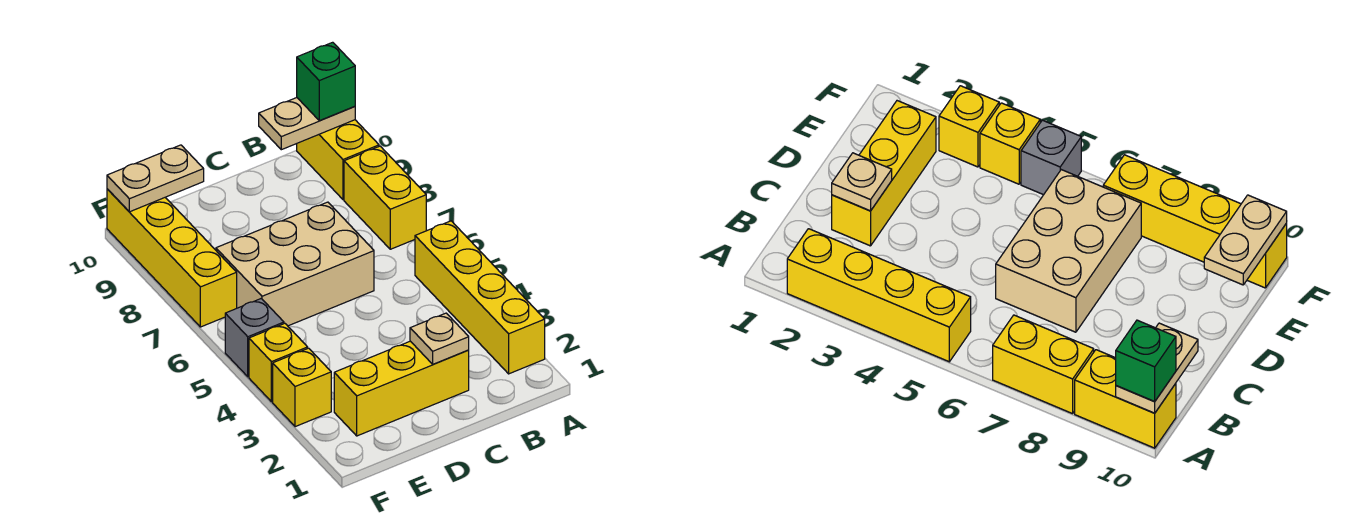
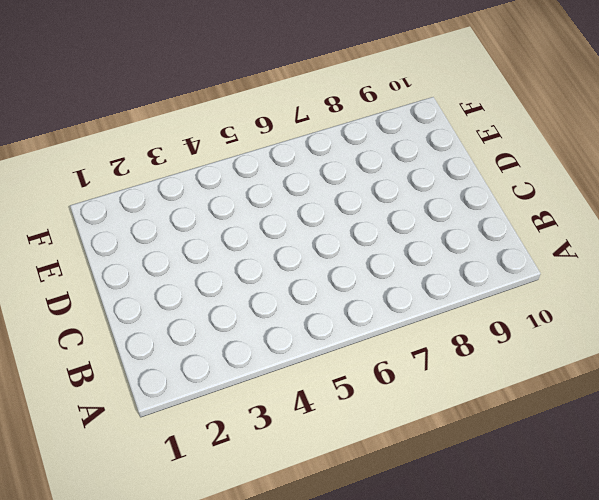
none -> yellow brick A2:A5 level 1
none -> yellow brick A7:A8 level 1
none -> yellow brick A9:A10 level 1

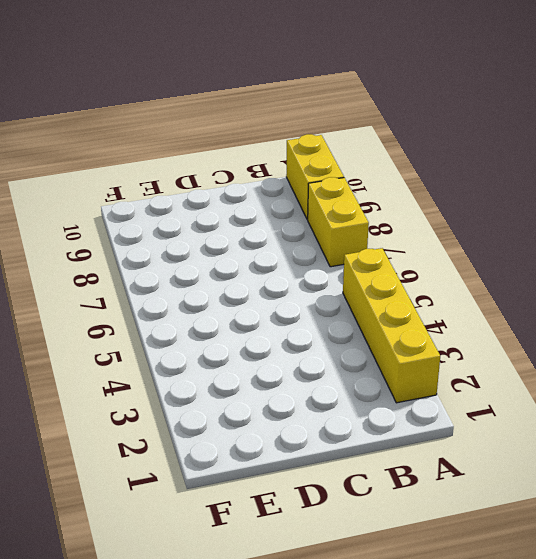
none -> yellow brick C2:E2 level 1
none -> tan brick C6:E7 level 1
none -> yellow brick F3 level 1

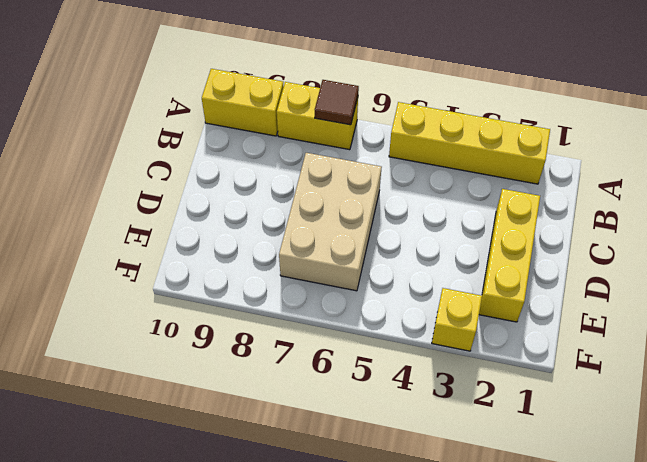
brown tile A7 level 2 -> none
none -> yellow brick F4 level 1
none -> grey brick F5 level 1
none -> yellow brick F7:F10 level 1

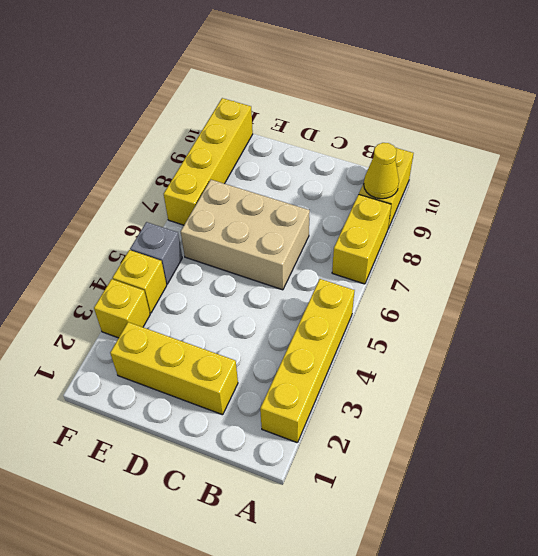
yellow cone A9 level 2 -> none
none -> tan plate A10:B10 level 2
none -> tan plate C2 level 2
none -> tan plate E10:F10 level 2

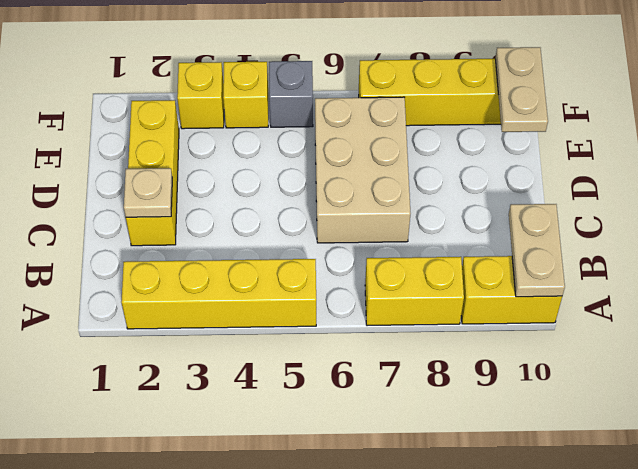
none -> green brick A10 level 3

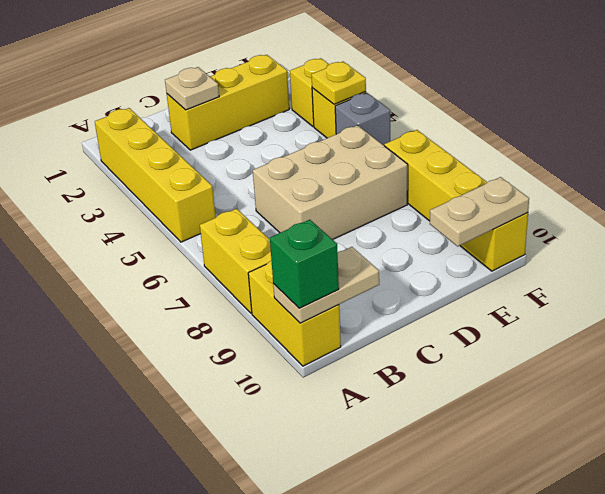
yellow plate F4 level 2 -> none

